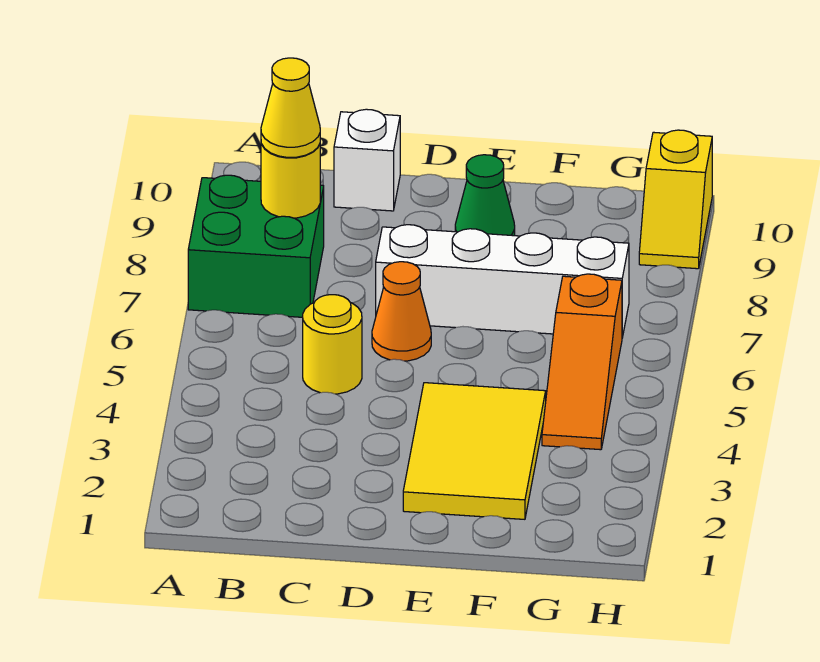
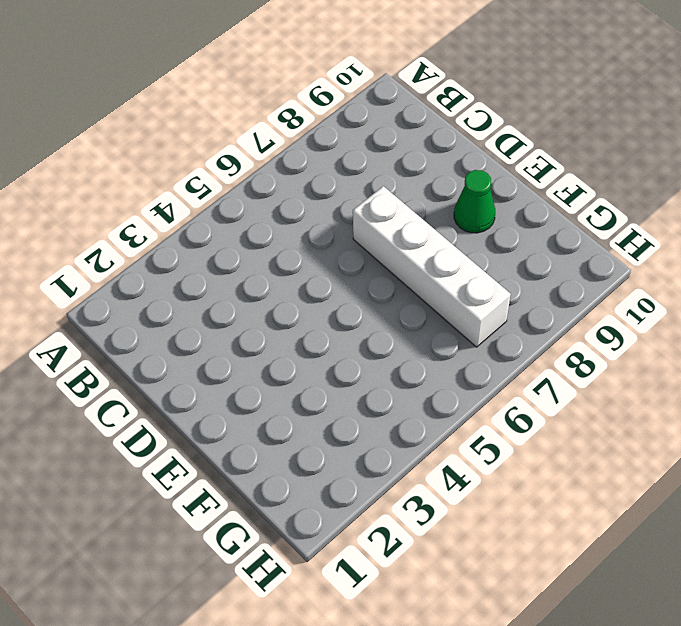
none -> green brick A7:B8 level 1
none -> yellow round brick C5 level 1

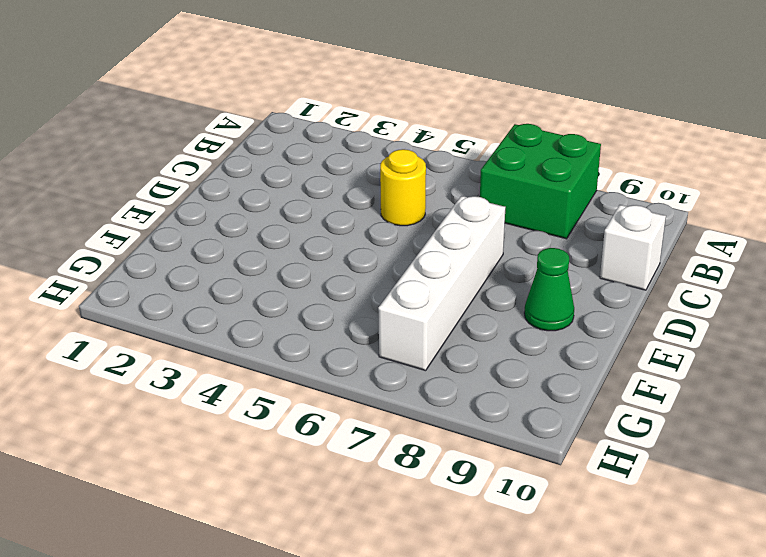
none -> orange cone D6 level 1
none -> yellow tile E2:F4 level 1

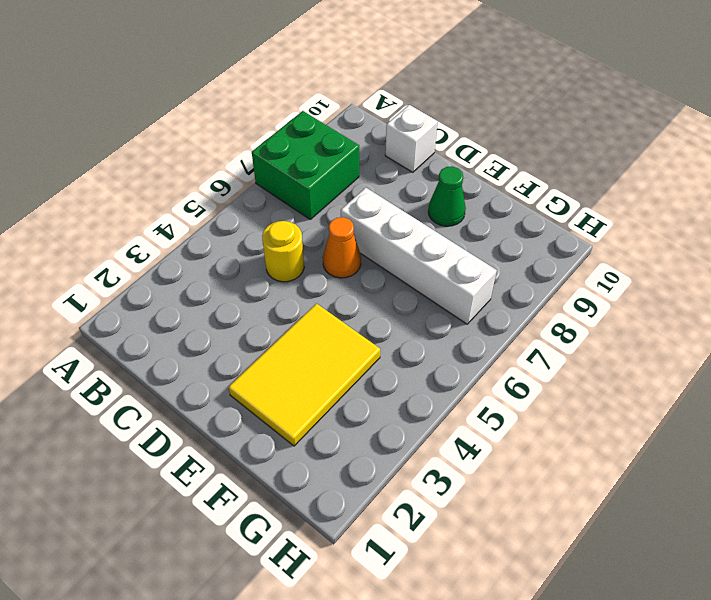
none -> orange slope G4:G6 level 1 top 6
none -> yellow slope H9:H10 level 1 top 10

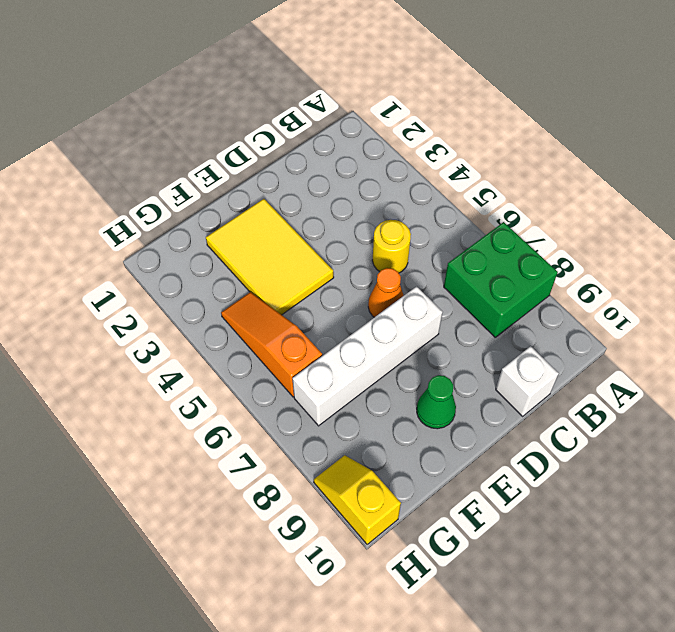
none -> yellow round brick B8 level 2
none -> yellow cone B8 level 3

